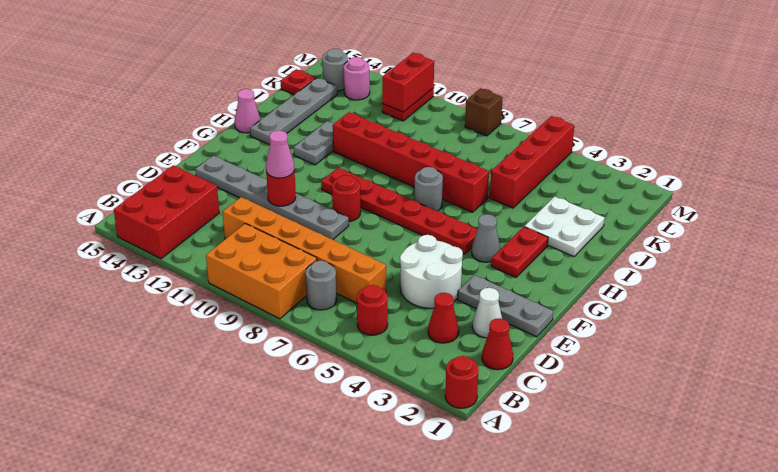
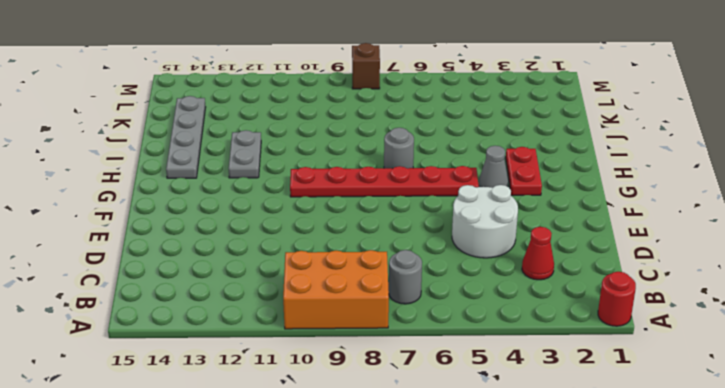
none -> red brick A13:C14 level 1
none -> red round brick B5 level 1
none -> red cone C1 level 1
none -> orange brick C6:C11 level 1

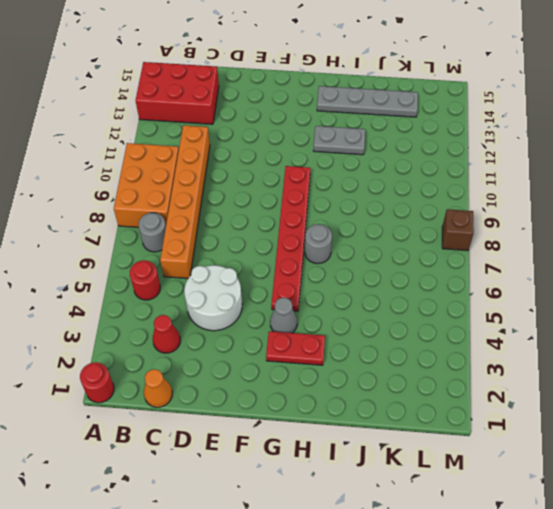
orange cone C1 level 1 -> red cone C1 level 1
none -> white cone D2 level 1
none -> grey plate E1:E3 level 1
none -> grey plate E9:E14 level 1
none -> red round brick F9 level 1

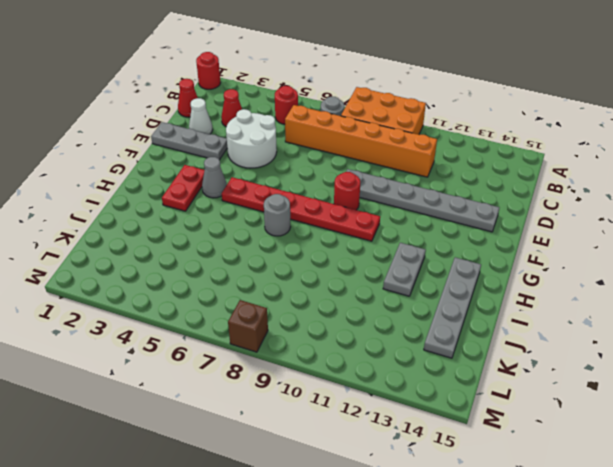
none -> red brick A13:C14 level 1
none -> pink cone H15 level 1
none -> white plate I2:J3 level 1
none -> red brick I6:I11 level 1

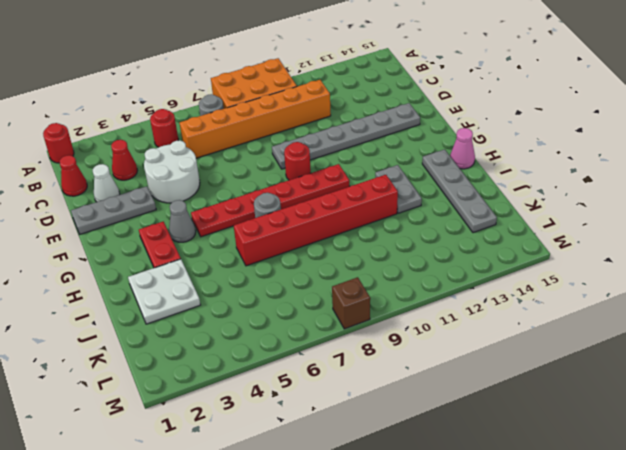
none -> red brick A13:C14 level 1
none -> red brick J5:M5 level 1
none -> red plate K15 level 1
none -> red plate L11:M11 level 1

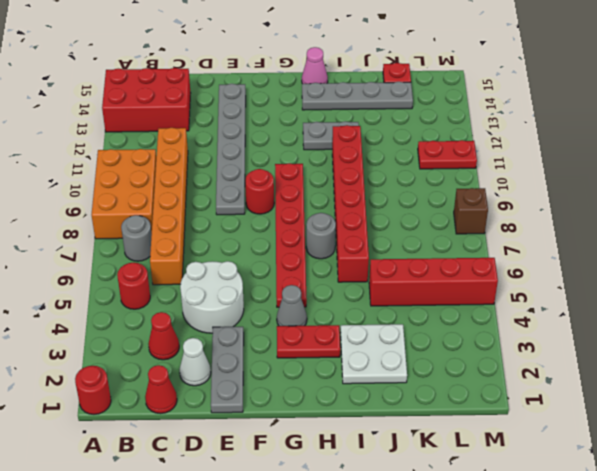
none -> pink round brick L13 level 1
none -> grey round brick L14 level 1
none -> red round brick E11 level 2
none -> red brick L11:M11 level 2

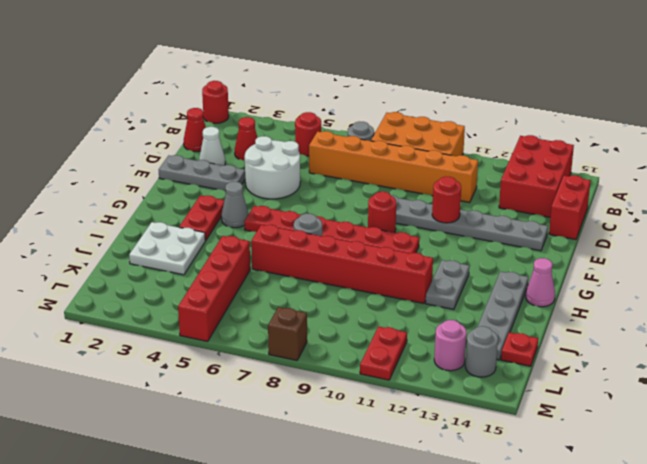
red brick C15:D15 level 1 -> red brick L11:M11 level 2
none -> pink cone E11 level 3

